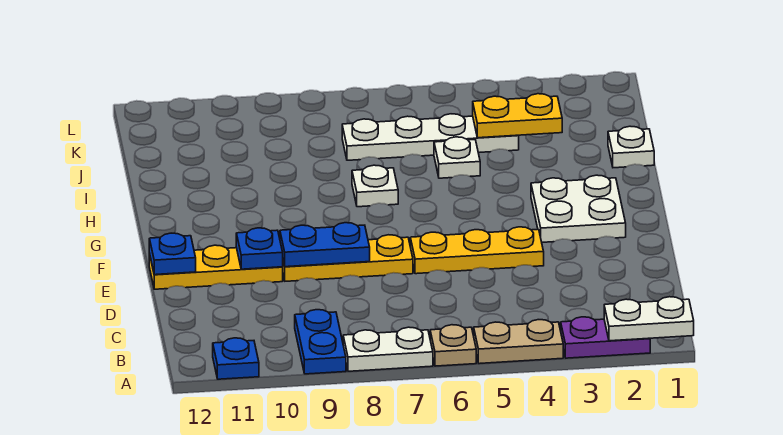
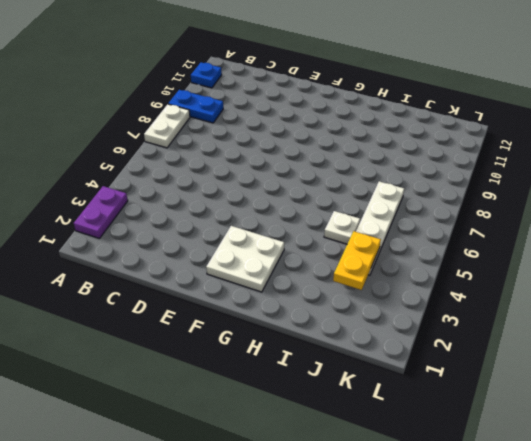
none -> tan plate A4:A5 level 1
none -> tan plate A6 level 1
none -> yellow plate E4:E6 level 1

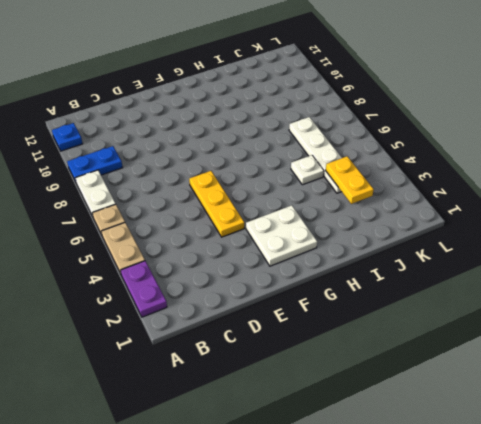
none -> yellow plate E7:E9 level 1
none -> yellow plate E10:E12 level 1
none -> white plate H7 level 1

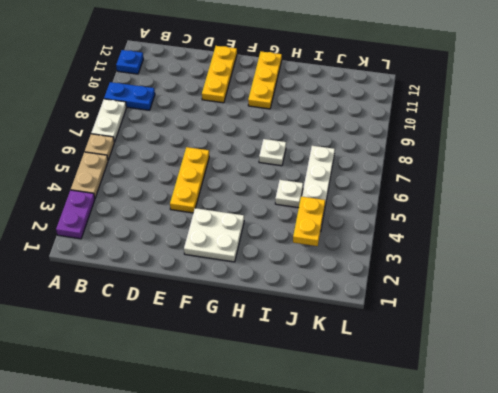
yellow plate G10:G12 level 1 -> yellow plate E7:E9 level 1
none -> white plate I1 level 1
none -> white plate A1:A2 level 2
none -> blue plate E8:E9 level 2

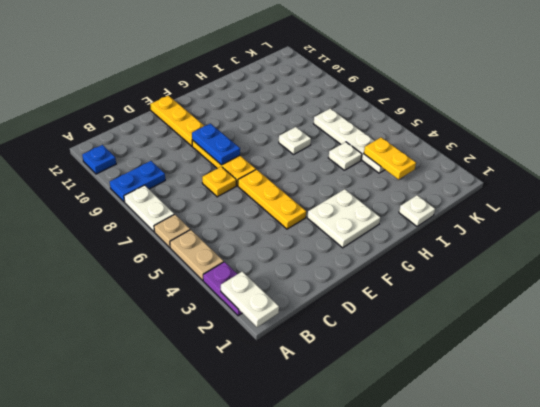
yellow plate D7 level 1 -> none
none -> blue plate E10 level 2
none -> blue plate E12 level 2

